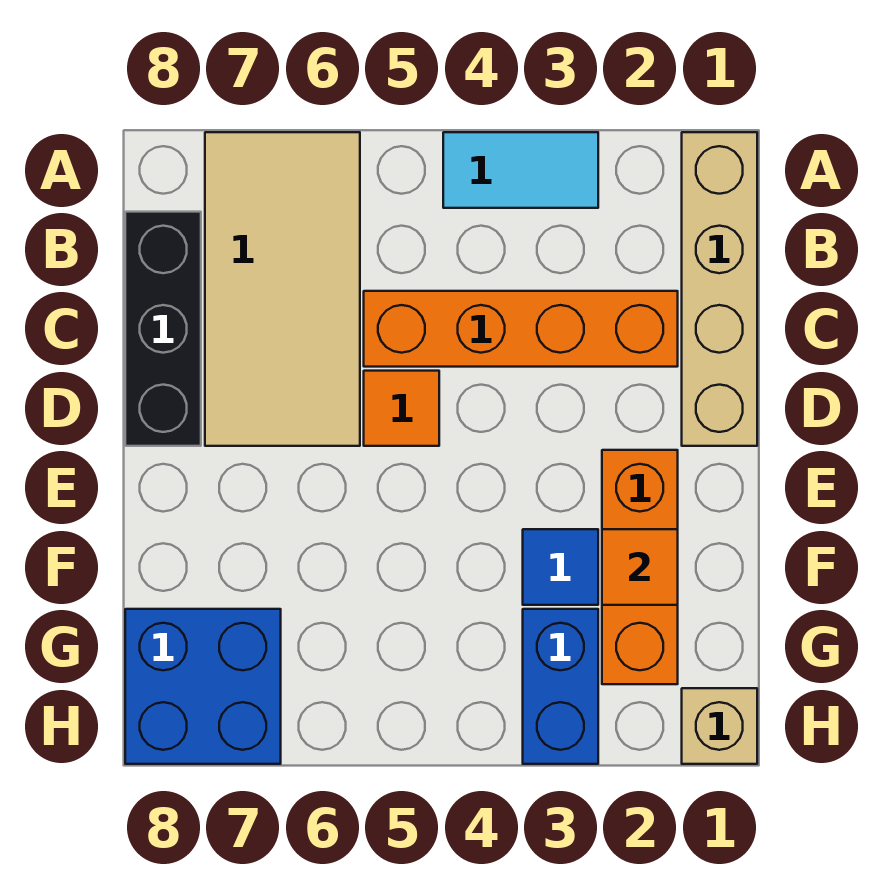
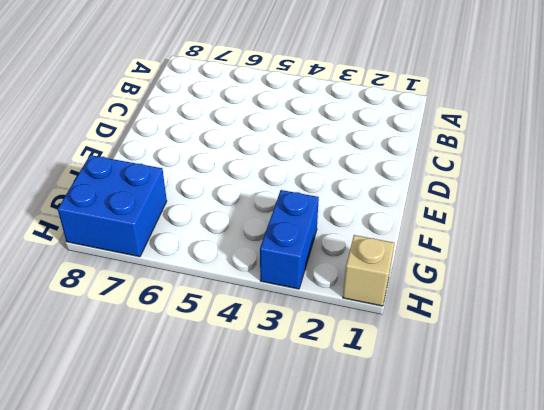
none -> tan brick A1:D1 level 1
none -> cyan tile A3:A4 level 1
none -> tan tile A6:D7 level 1

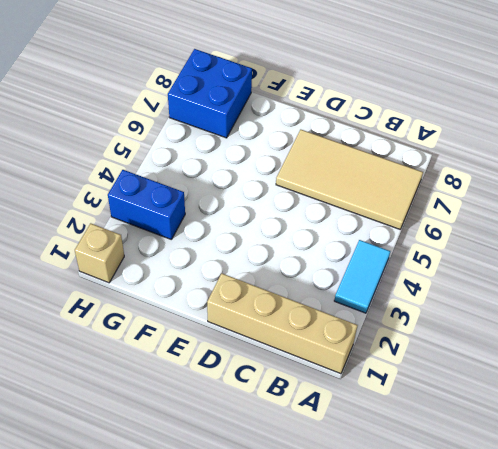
none -> black brick B8:D8 level 1
none -> orange brick C2:C5 level 1
none -> orange tile D5 level 1

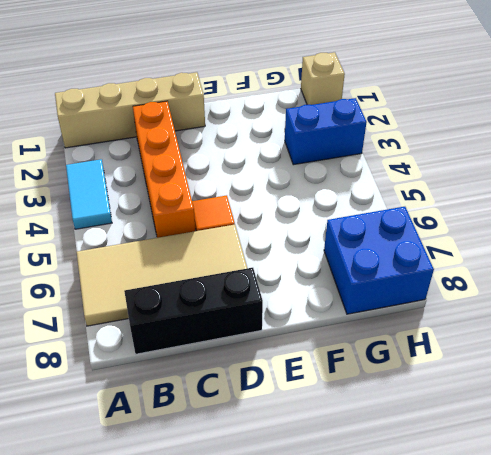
none -> orange brick E2:G2 level 1
none -> blue tile F3 level 1
none -> orange tile F2 level 2

